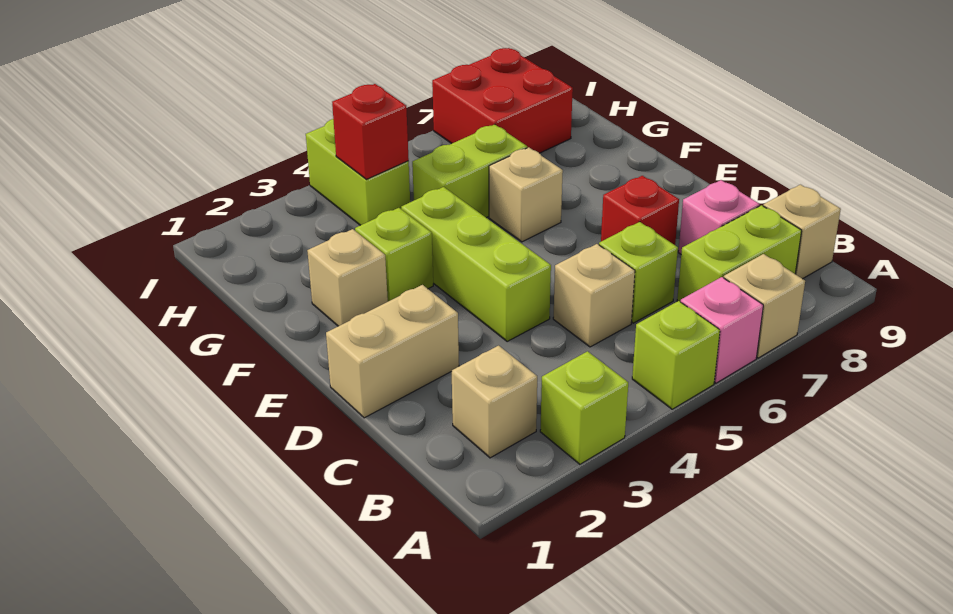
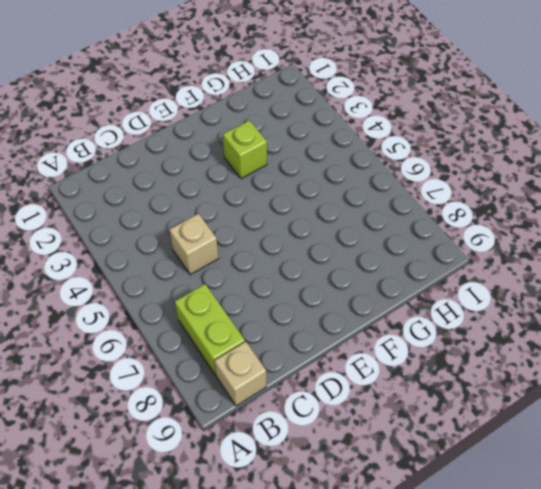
none -> lime brick A3 level 1
none -> lime brick A5 level 1
none -> pink brick A6 level 1

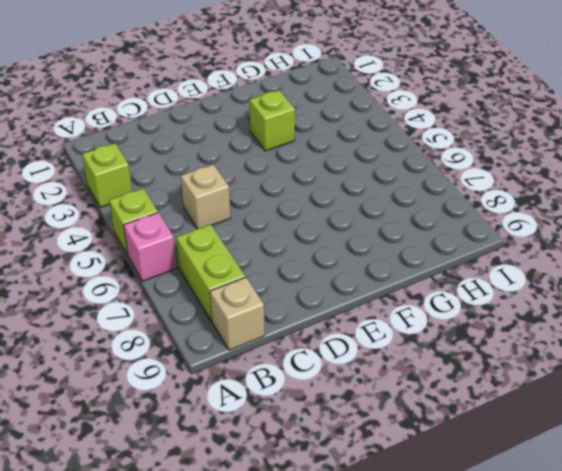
none -> tan brick A7 level 1
none -> tan brick B2 level 1
none -> lime brick C6 level 1

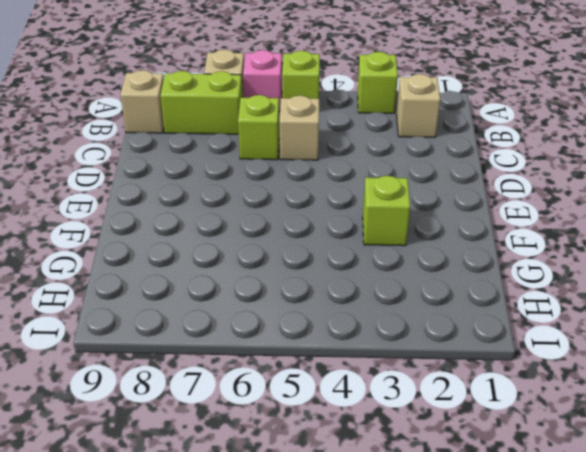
none -> pink brick C8 level 1
none -> tan brick D1:D2 level 1
none -> lime brick D4:F4 level 1

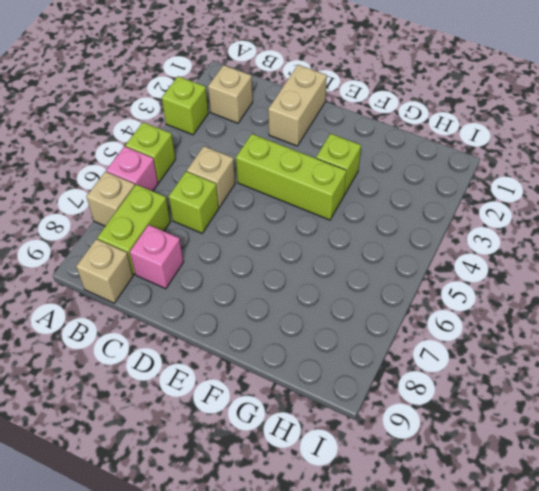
none -> red brick D7 level 1
none -> tan brick F2 level 1
none -> tan brick F6 level 1

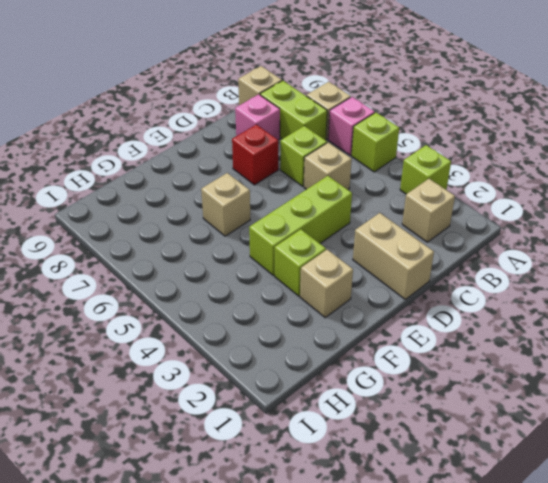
none -> lime brick G5:G6 level 1
none -> lime brick H4:I4 level 1
none -> red brick H7:I8 level 1

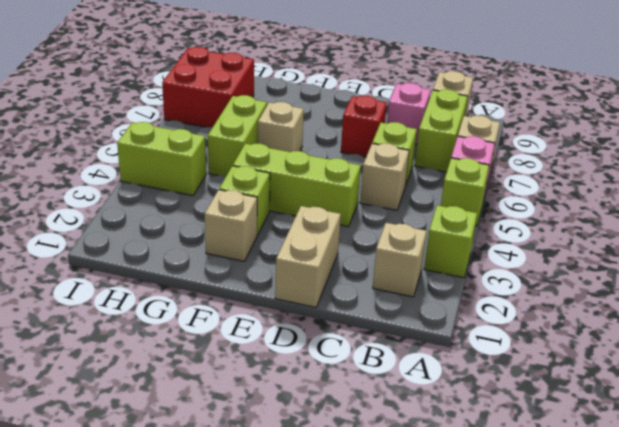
none -> red brick H4 level 2

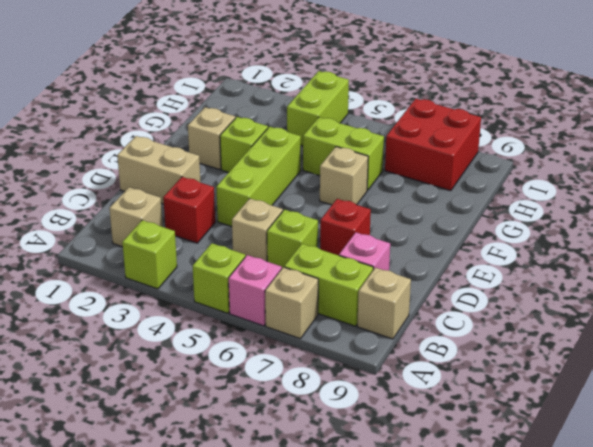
red brick C3 level 1 -> red brick H4 level 2

